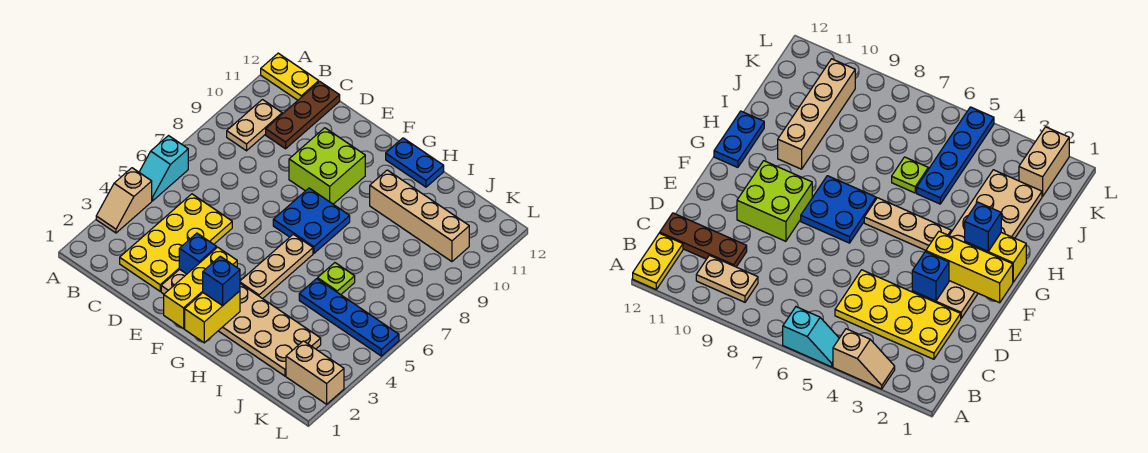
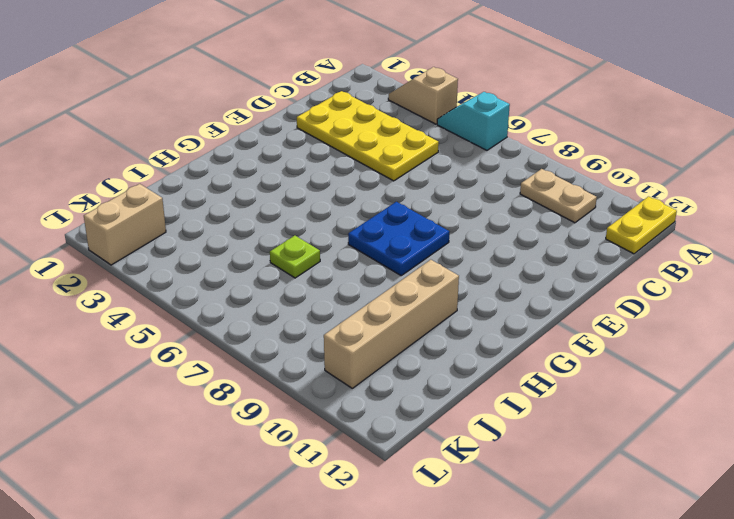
none -> brown plate C10:C12 level 1
none -> tan plate E2:J3 level 1
none -> lime brick E9:F10 level 1

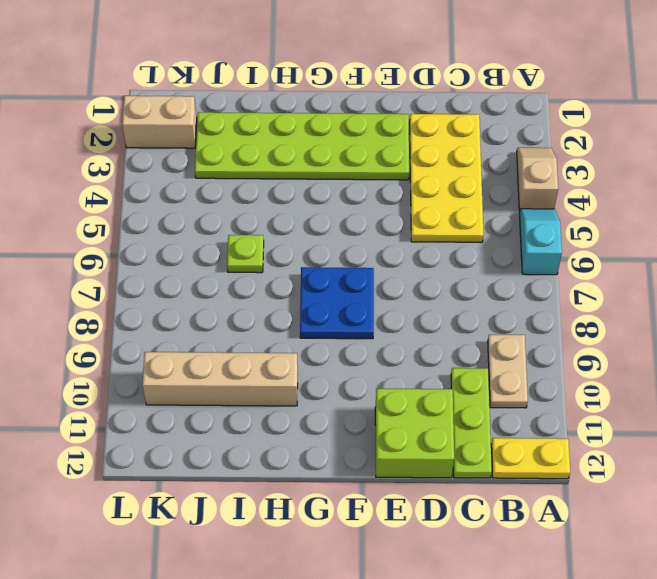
lime plate C10:C12 level 1 -> brown plate C10:C12 level 1
lime brick D11:E12 level 1 -> lime brick E9:F10 level 1
lime plate E2:J3 level 1 -> tan plate E2:J3 level 1
none -> tan plate G4:G6 level 1
none -> blue plate G12:H12 level 1
none -> blue plate I5:L5 level 1

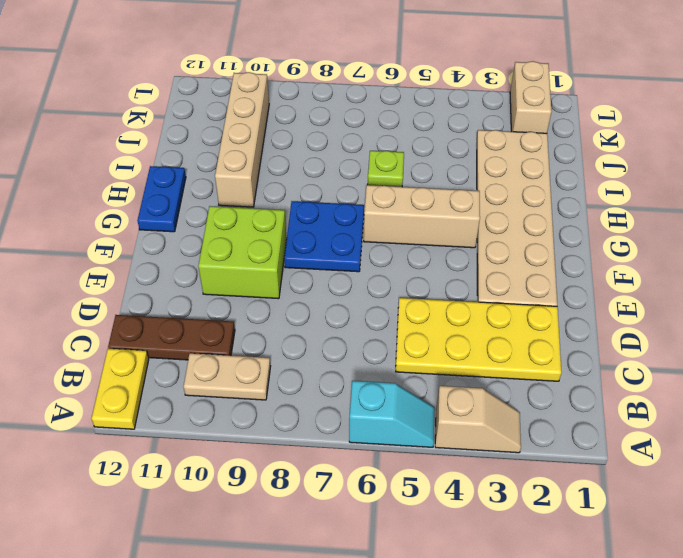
tan brick G4:G6 level 1 -> tan plate G4:G6 level 1
none -> blue plate I5:L5 level 1
none -> blue brick E3 level 2
none -> yellow brick F1:F3 level 2

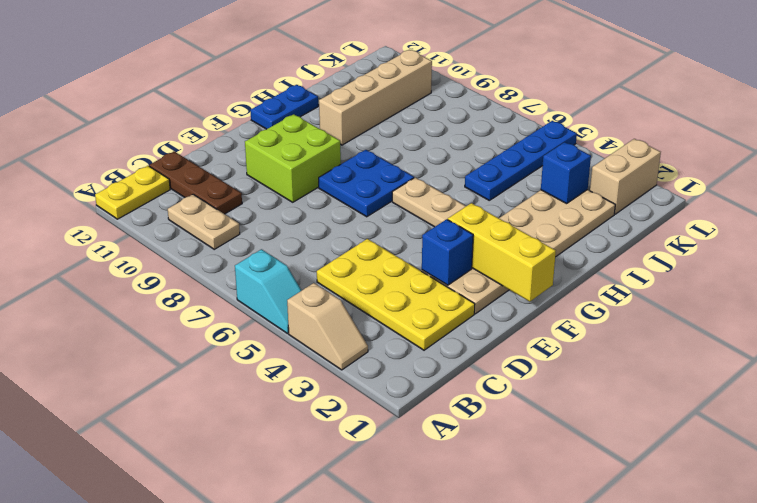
blue brick J3 level 2 -> blue brick G2 level 3
none -> lime plate I6 level 1
none -> yellow brick G1:G2 level 2

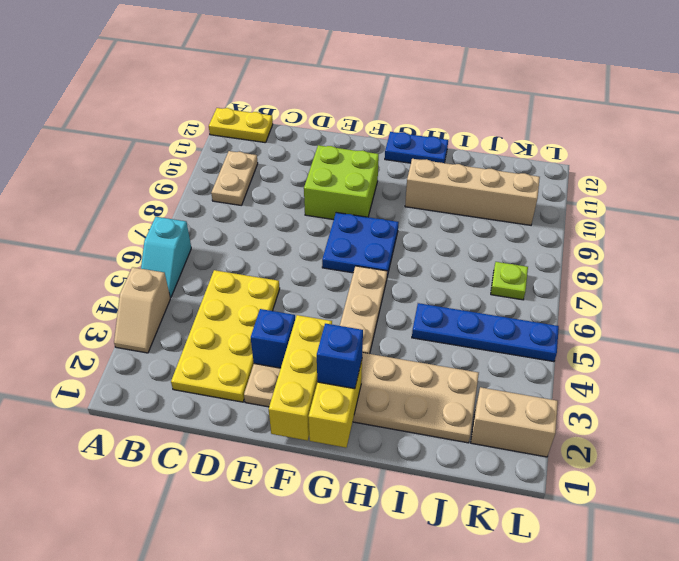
lime plate K7 level 1 -> lime plate I6 level 1
none -> brown plate C10:C12 level 1

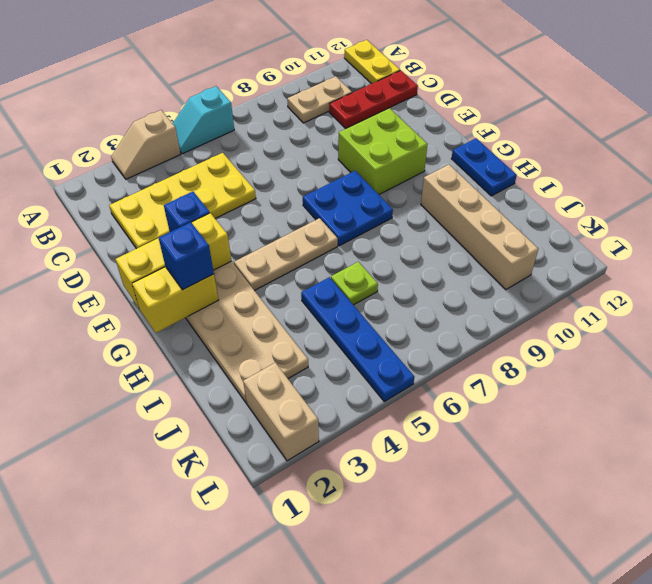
red plate C10:C12 level 1 -> brown plate C10:C12 level 1

